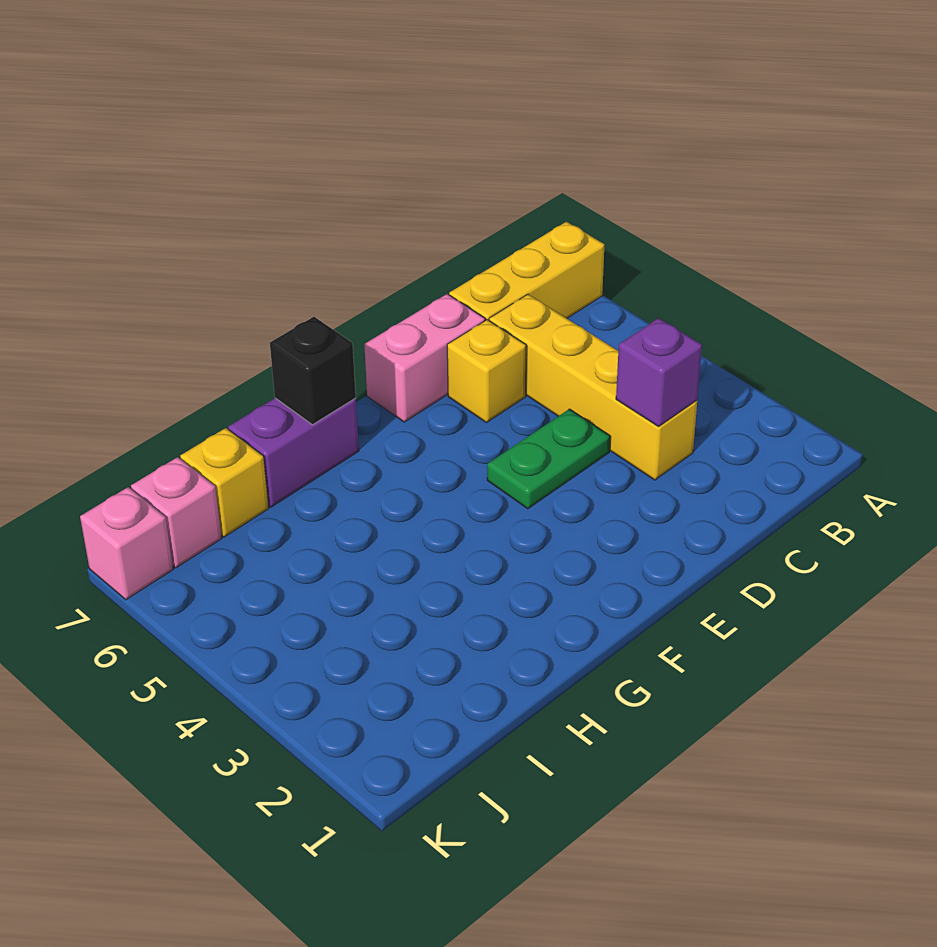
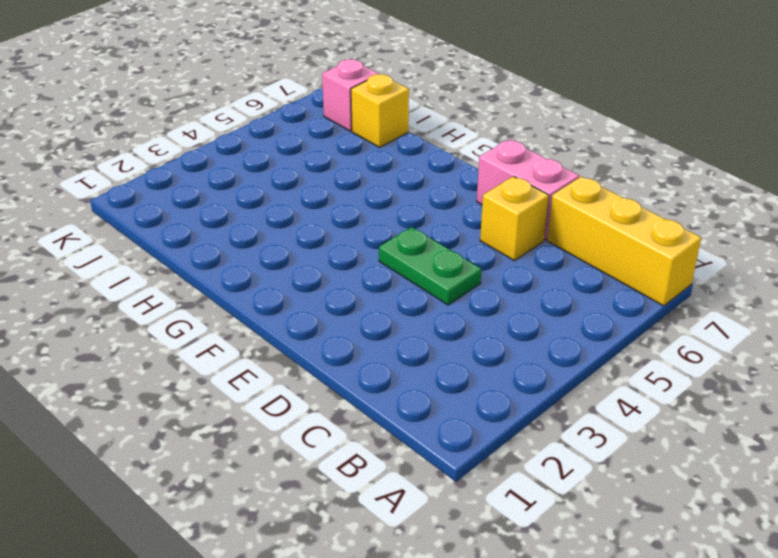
none -> yellow brick C3:C6 level 1
none -> purple brick G7:H7 level 1

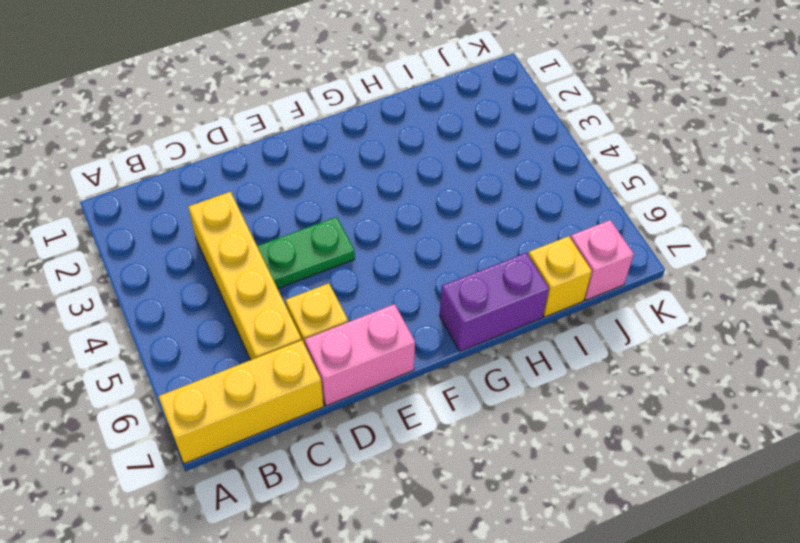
none -> pink brick K7 level 1
none -> purple brick C3 level 2

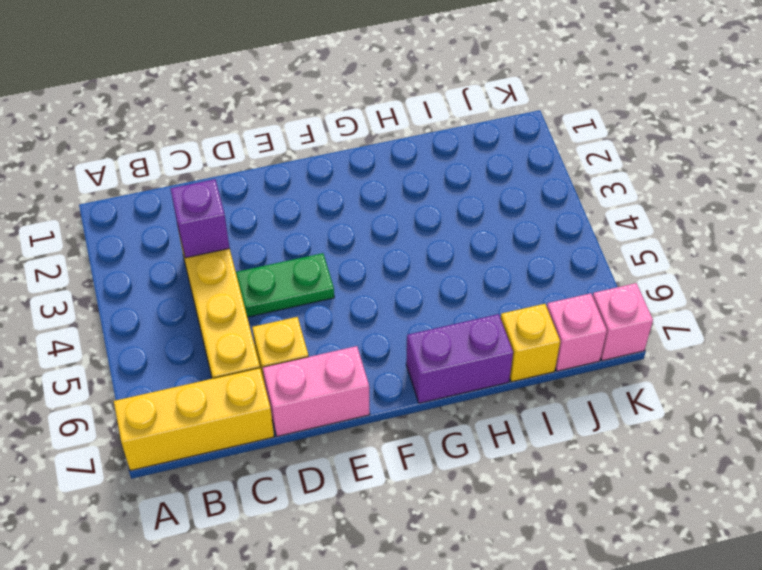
none -> black brick G7 level 2

